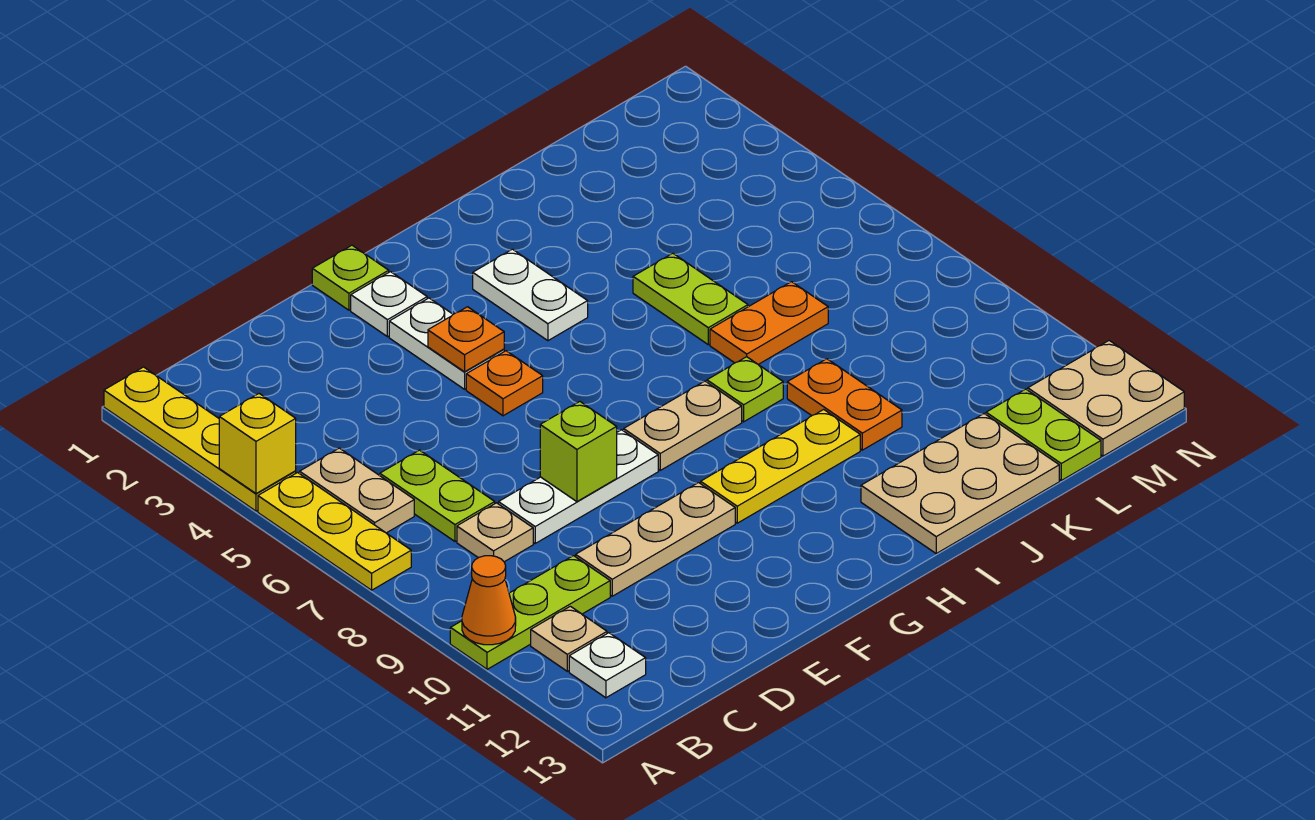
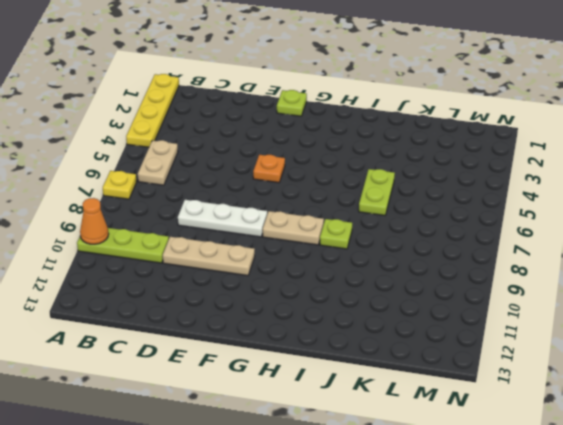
yellow plate A7 level 1 -> yellow plate A5:A7 level 1
none -> tan plate B11 level 1
none -> white plate B12 level 1
none -> lime plate C6:C7 level 1

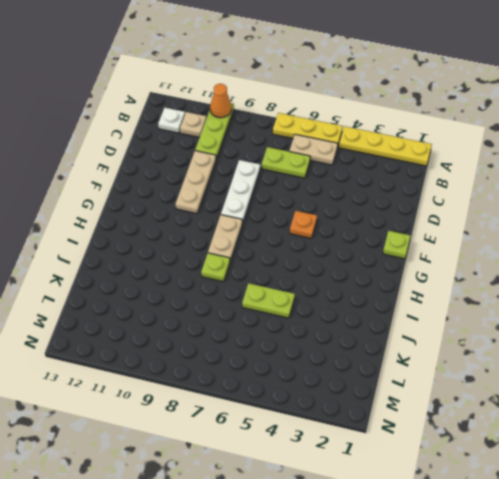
none -> tan plate C8 level 1
none -> white plate F2 level 1
none -> white plate F3:F4 level 1

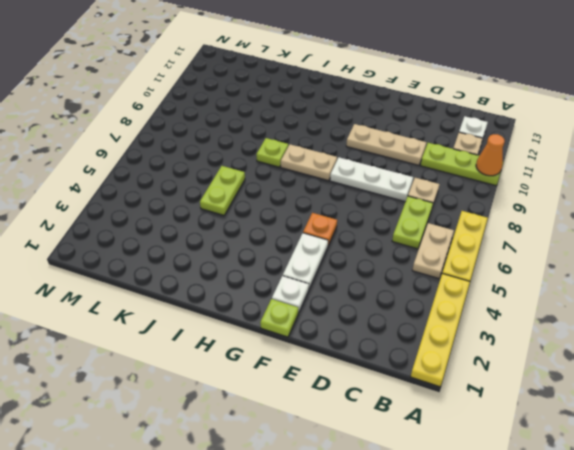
none -> yellow plate G10:I10 level 1
none -> white plate H3:H4 level 1
none -> tan plate I12:K13 level 1

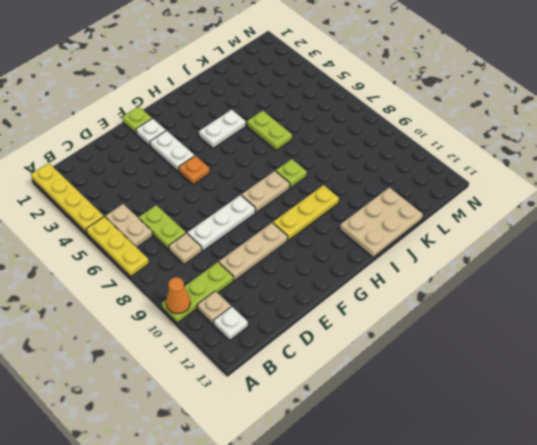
white plate H4:I4 level 1 -> white plate H3:H4 level 1
none -> orange plate J7:K7 level 1
none -> orange plate J9:J10 level 1
none -> lime plate L12:L13 level 1

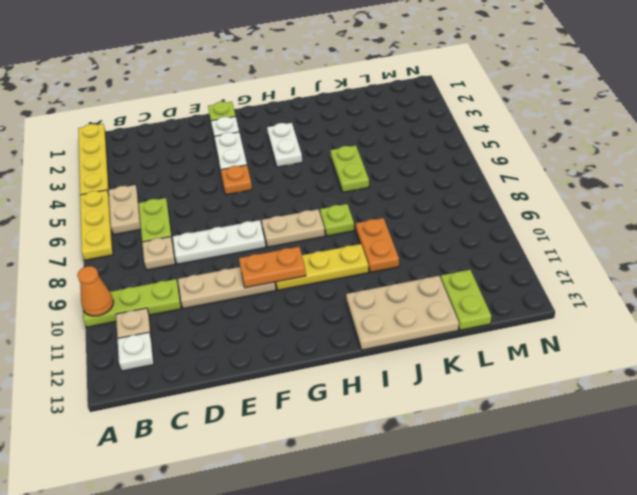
orange plate F10:G10 level 2 -> orange plate J7:K7 level 1
none -> tan plate M12:N13 level 1
none -> yellow brick A4 level 2
none -> lime brick E8 level 2

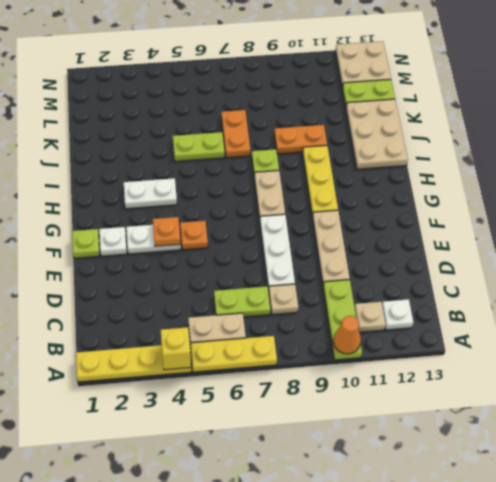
none -> lime brick E8 level 2

